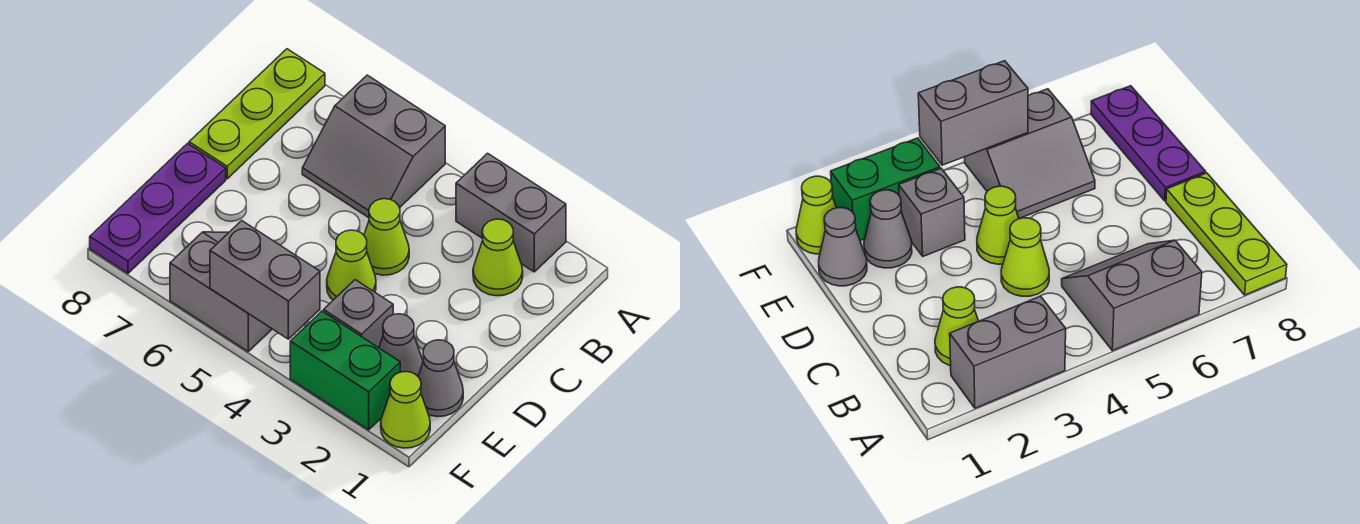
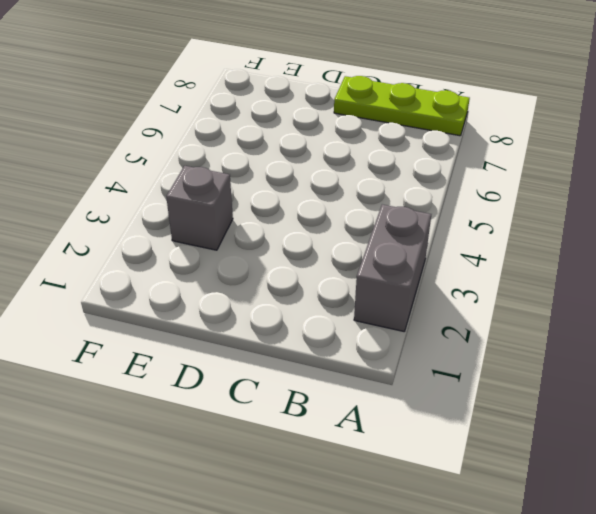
none -> grey slope A5:B6 level 1 top A
none -> lime cone B2 level 1
none -> lime cone C4 level 1

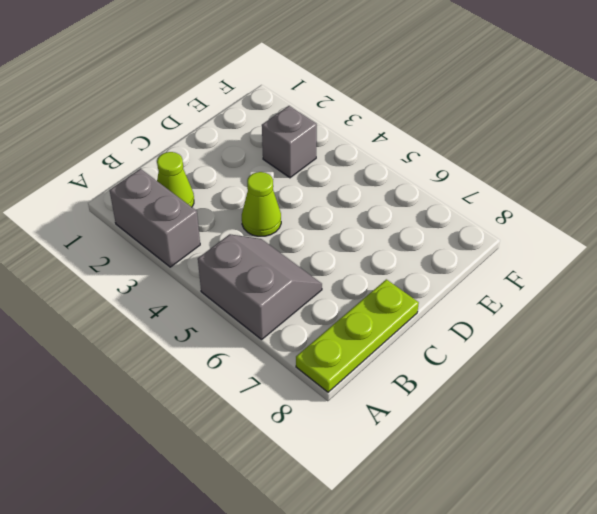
none -> lime cone D4 level 1
none -> purple plate D8:F8 level 1
none -> grey cone E1 level 1

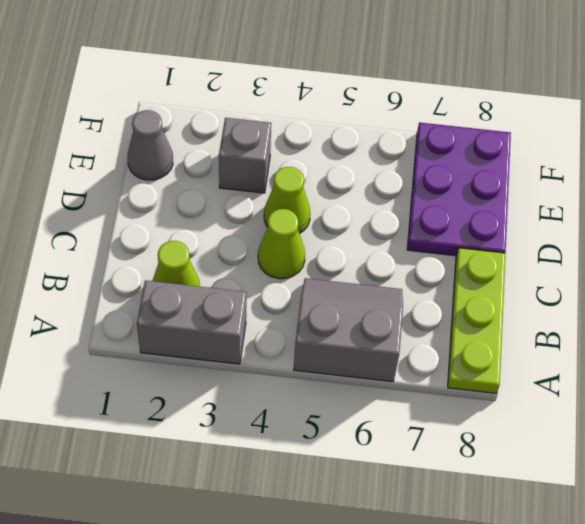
purple plate D7:F8 level 1 -> purple plate D8:F8 level 1
none -> grey cone E2 level 1
none -> grey slope E5:F6 level 1 top F
none -> lime cone F1 level 1

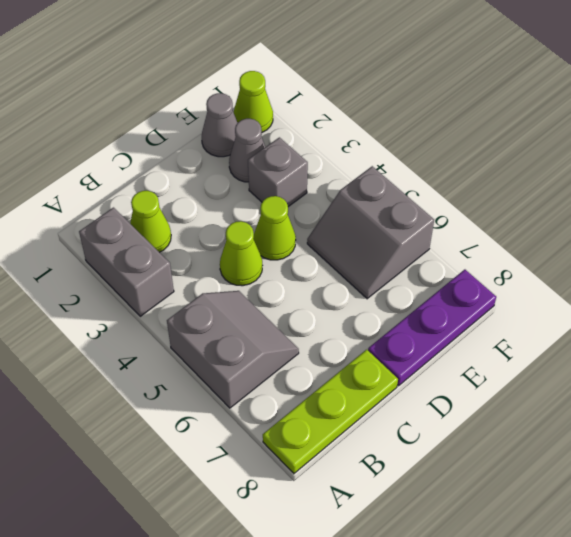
none -> green brick F2:F3 level 1
none -> grey brick F4:F5 level 2

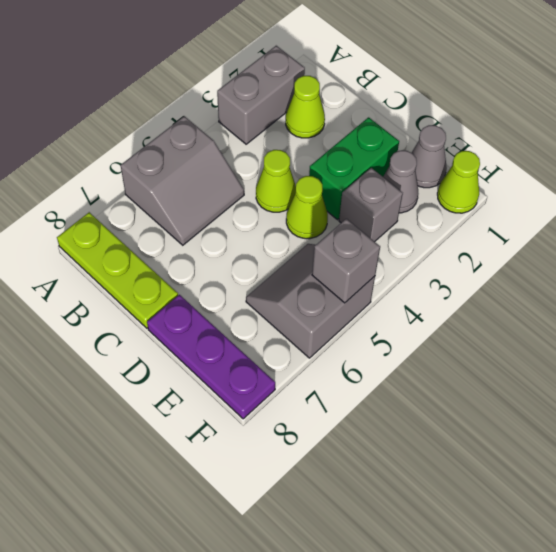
green brick D2:D3 level 1 -> green brick F2:F3 level 1
grey brick F5 level 2 -> grey brick F4:F5 level 2

